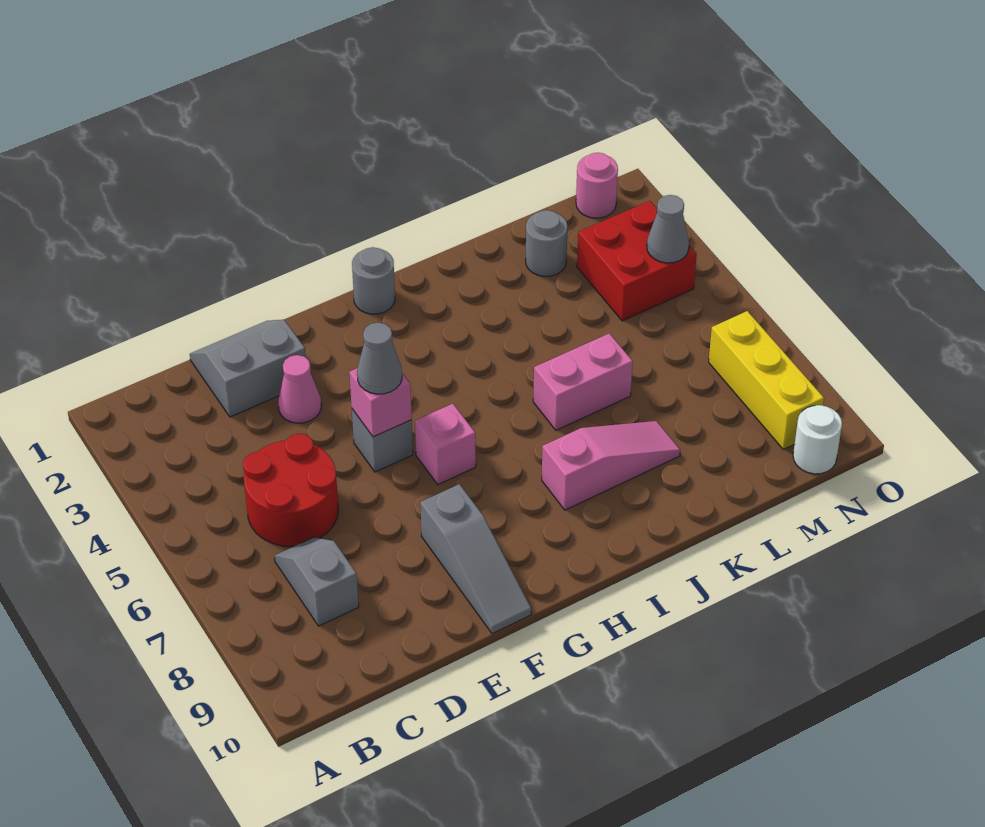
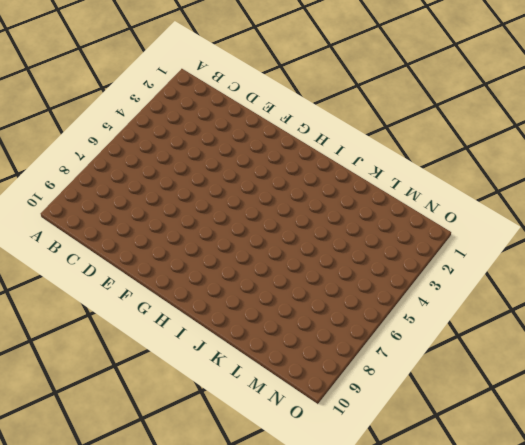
none -> red round brick C5:D6 level 1
none -> grey slope C7:C8 level 1 top 8
none -> grey slope D1:E2 level 1 top 2

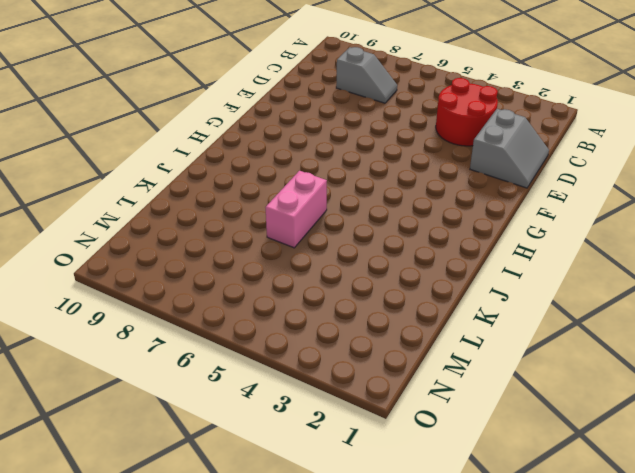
red round brick C3:D4 level 1 -> red round brick C5:D6 level 1
none -> pink cone E3 level 1
none -> grey brick F5 level 1
none -> grey slope F8:F10 level 1 top 8

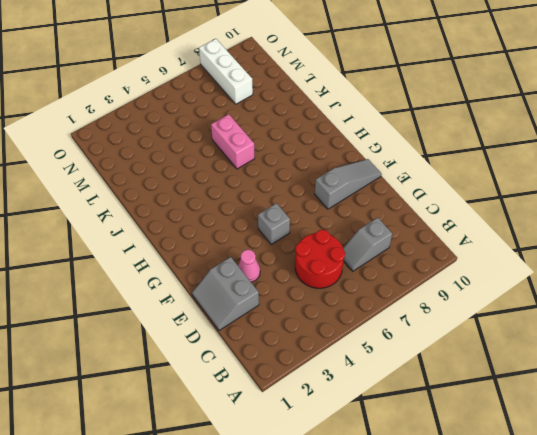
white brick M8:O8 level 1 -> yellow brick N7:N9 level 1
none -> pink brick G6 level 1
none -> grey round brick H1 level 1
none -> pink slope I8:K8 level 1 top I

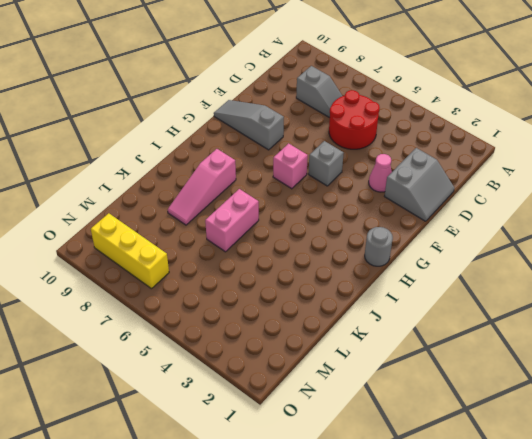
none -> grey round brick L2 level 1
none -> red brick M3:N4 level 1
none -> pink round brick N1 level 1

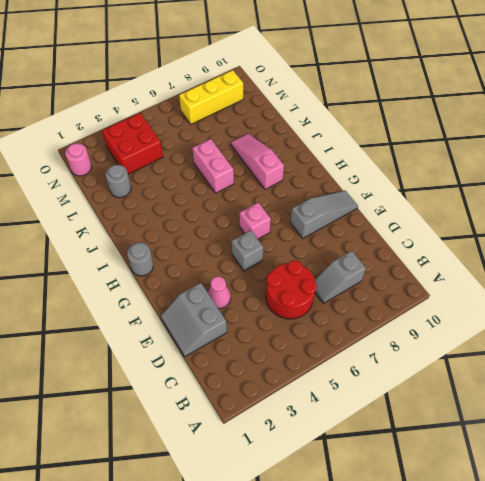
none -> white round brick N10 level 1
none -> pink brick F5 level 2
none -> grey cone N4 level 2

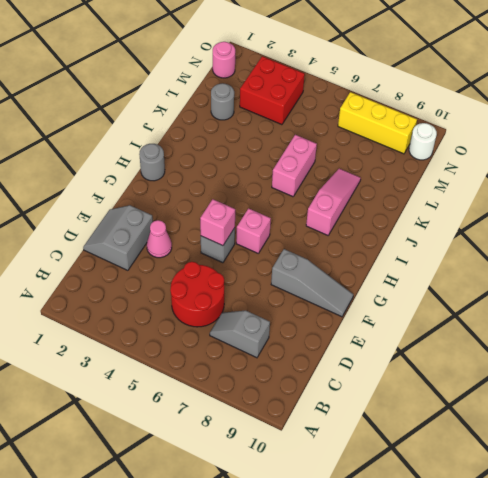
none -> grey cone N4 level 2
none -> grey cone F5 level 3

